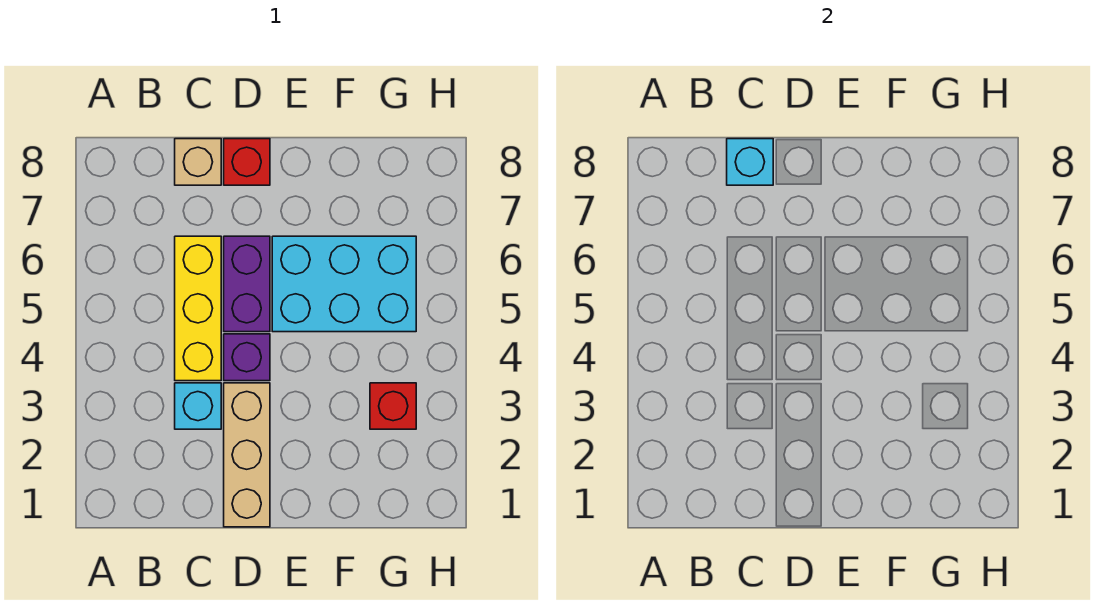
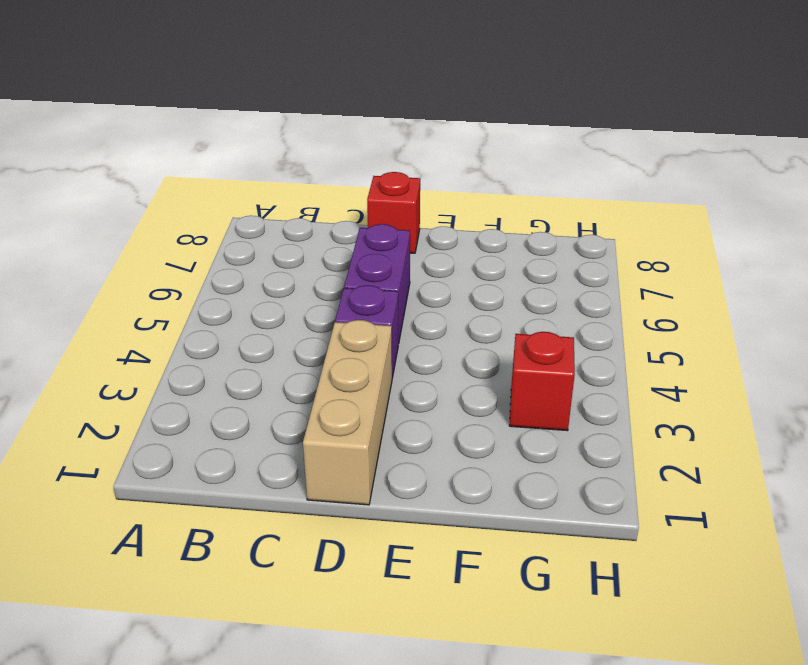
none -> cyan brick C3 level 1
none -> yellow brick C4:C6 level 1

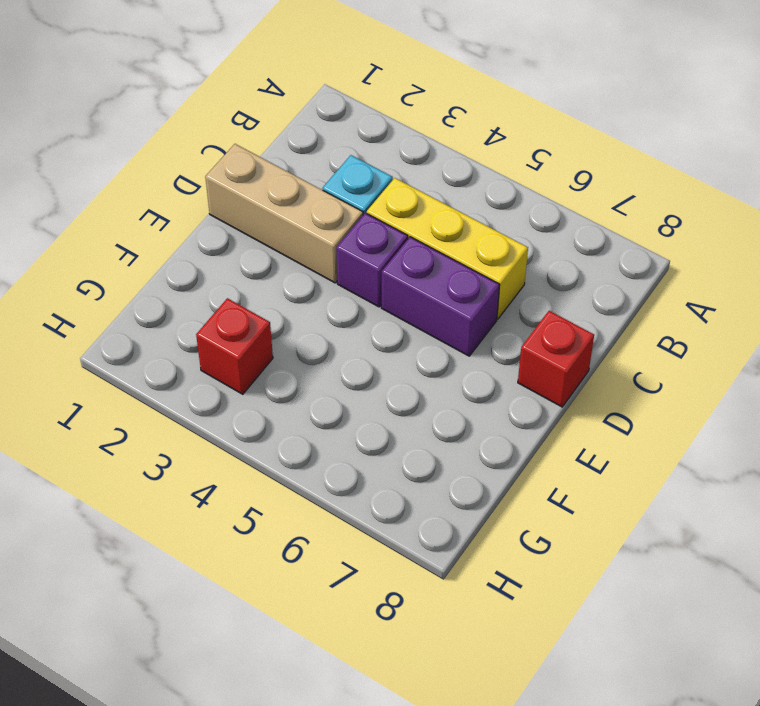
none -> tan brick C8 level 1
none -> cyan brick E5:G6 level 1

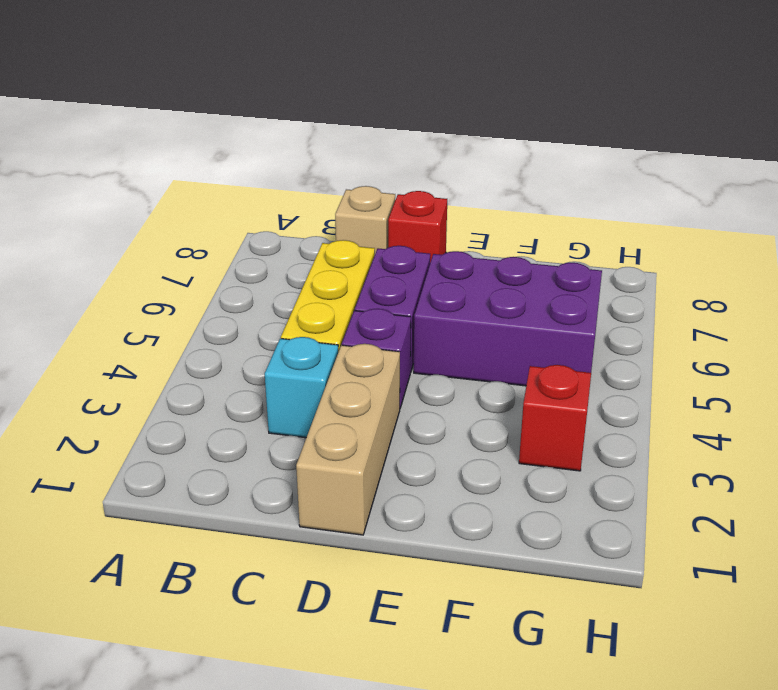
purple brick E5:G6 level 1 -> cyan brick E5:G6 level 1
none -> cyan brick C8 level 2

